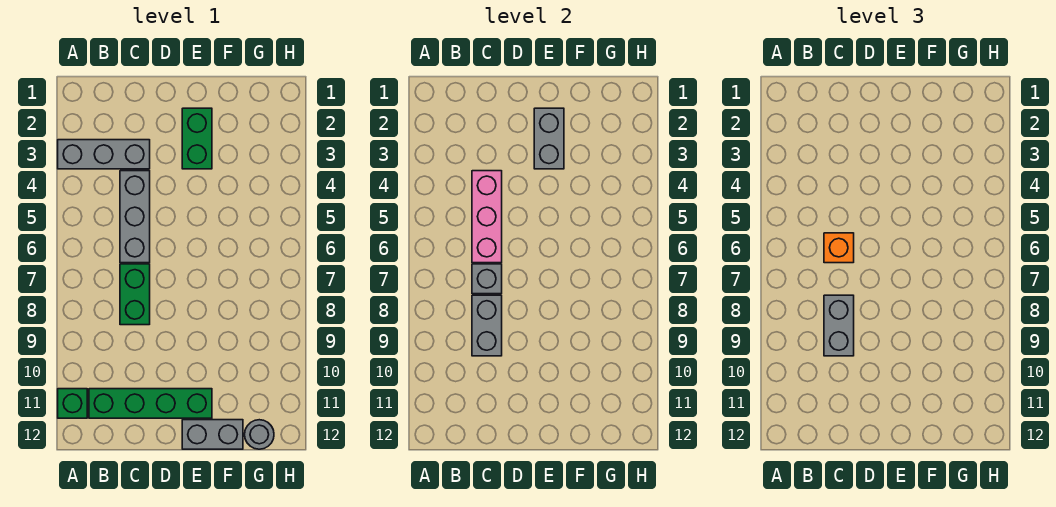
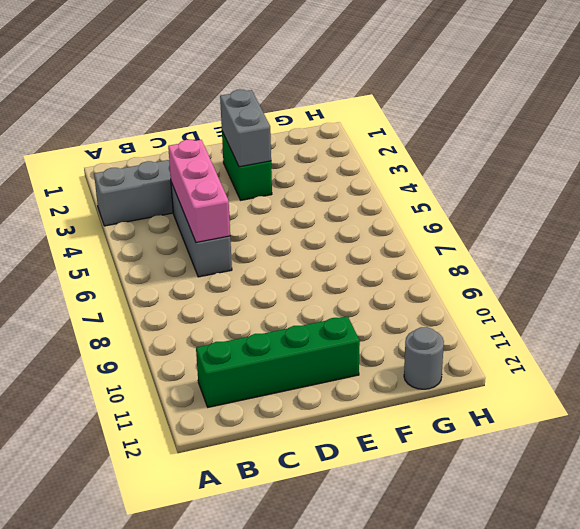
none -> green brick A11 level 1
none -> green brick C7:C8 level 1
none -> grey brick E12:F12 level 1

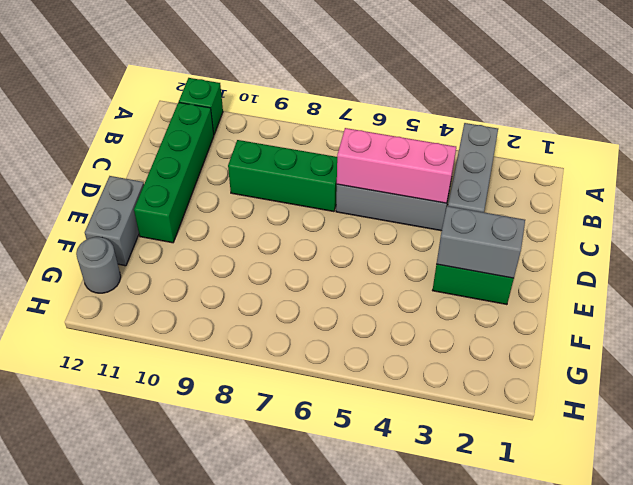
green brick C7:C9 level 1 -> green brick C7:C8 level 1
none -> grey brick C7 level 2
none -> grey brick C8:C9 level 2
none -> orange brick C6 level 3

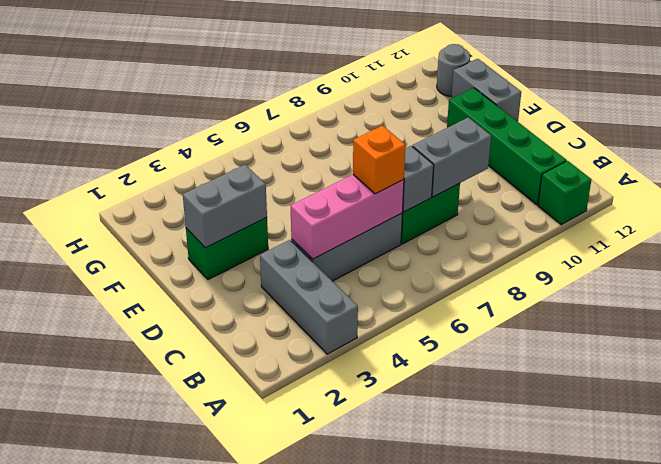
none -> grey brick C8:C9 level 3

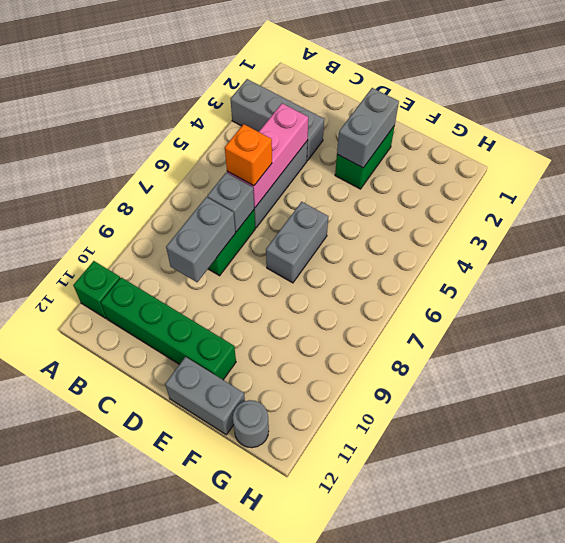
grey brick E6:E7 level 1 -> grey brick C8:C9 level 3

